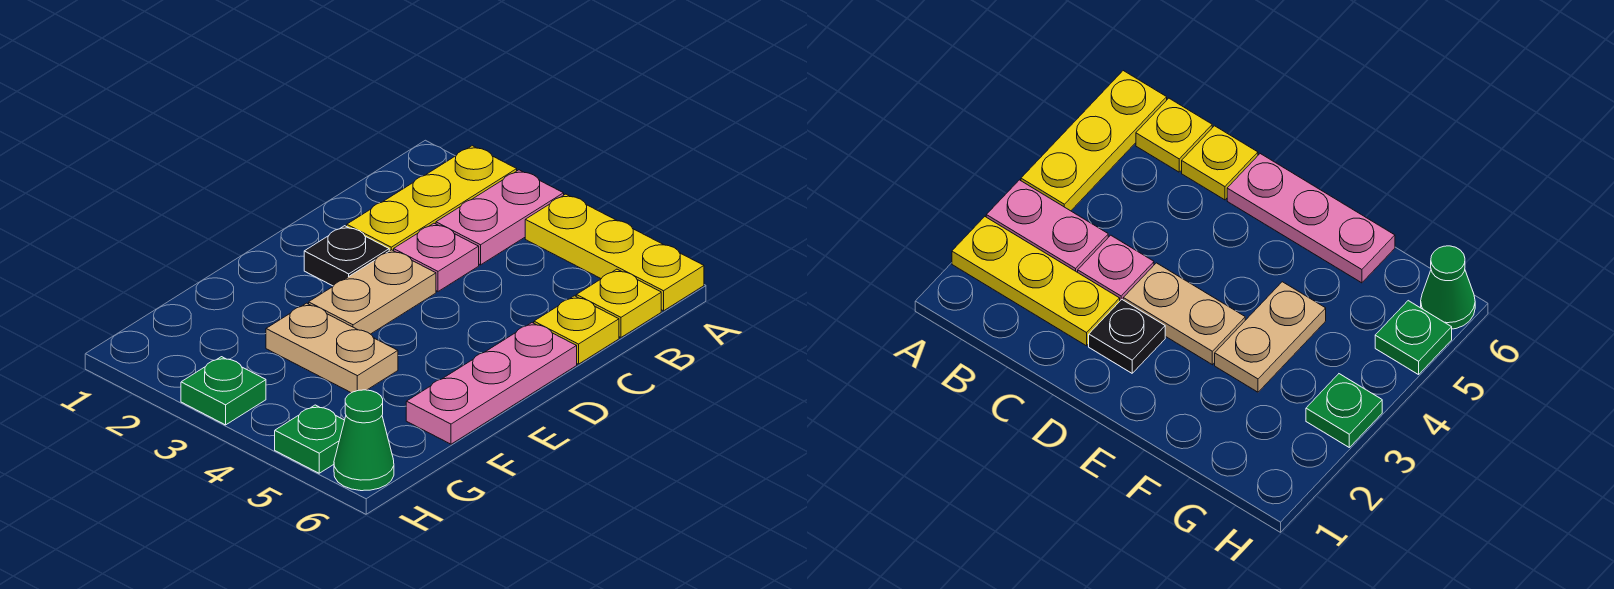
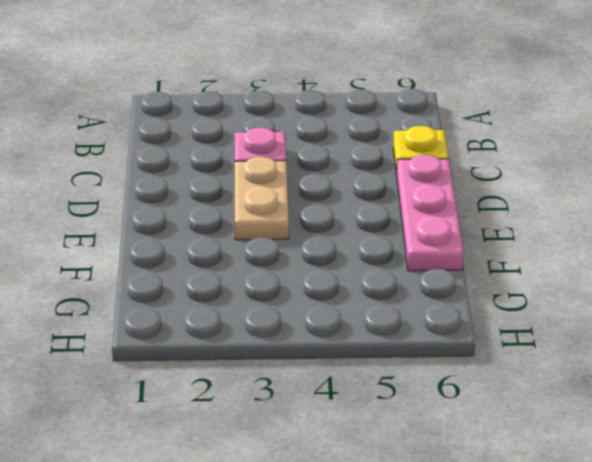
none -> yellow plate A2:C2 level 1
none -> pink plate A3:B3 level 1
none -> yellow plate A4:A6 level 1

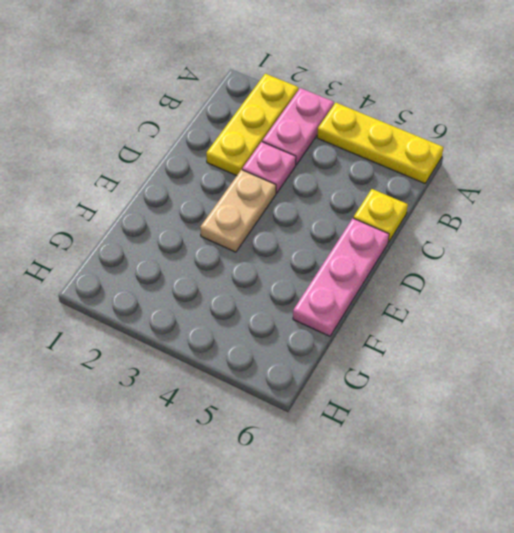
none -> yellow plate B6 level 1
none -> black plate D2 level 1
none -> tan plate F3:F4 level 1

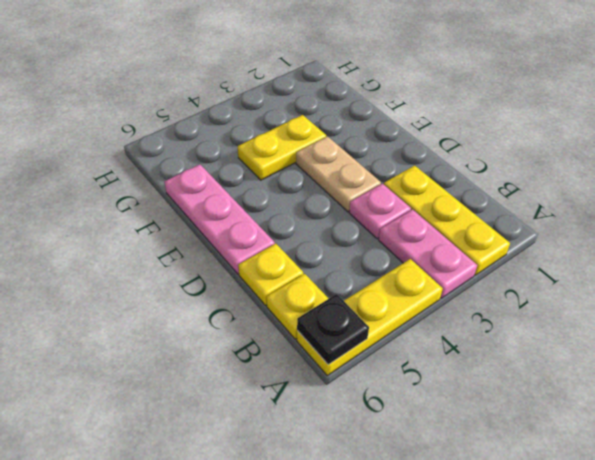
black plate A6 level 2 -> black plate D2 level 1
yellow plate F3:F4 level 1 -> tan plate F3:F4 level 1
none -> green plate H3 level 1
none -> green plate H5 level 1
none -> green cone H6 level 1

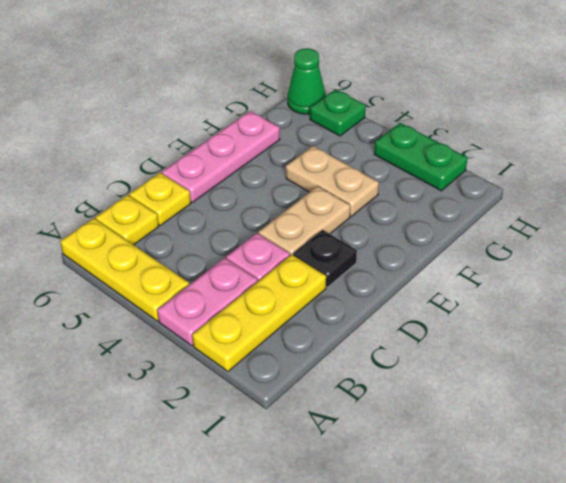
green plate H2:H3 level 1 -> green plate H3 level 1

